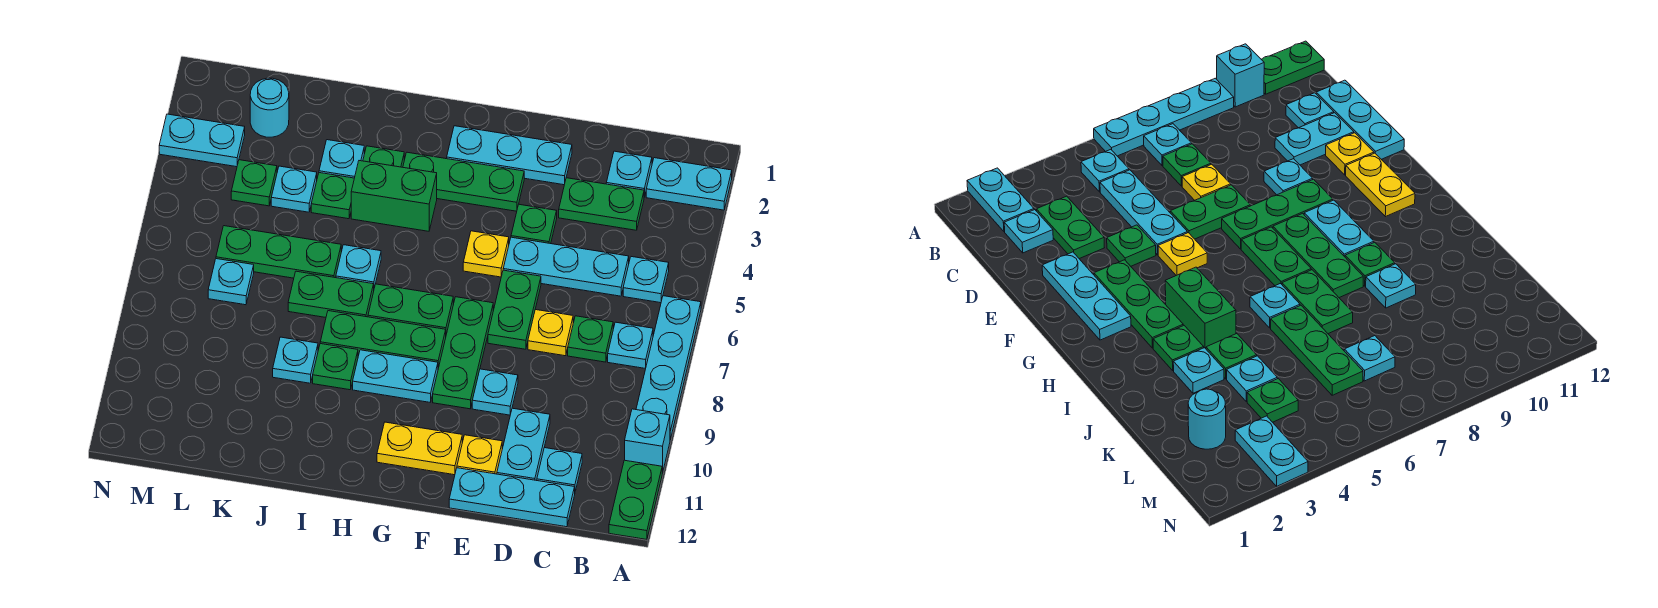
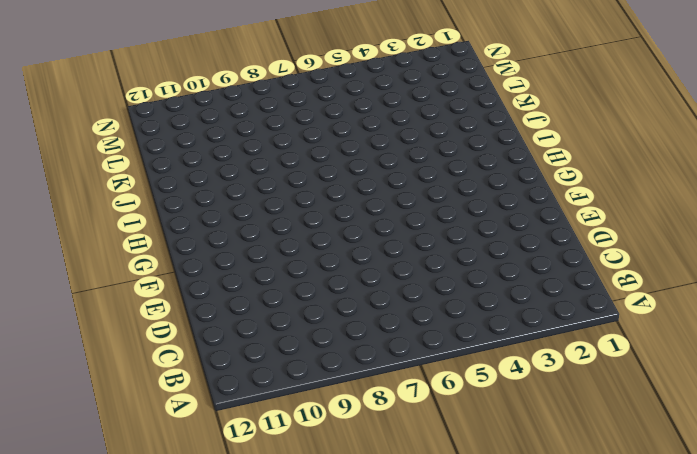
none -> cyan plate A2:B2 level 1
none -> cyan plate A6:A9 level 1
none -> cyan brick A10 level 1
none -> green plate A11:A12 level 1

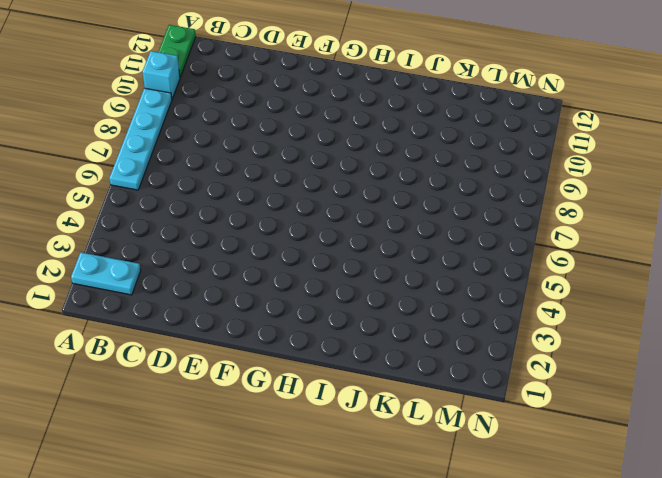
none -> cyan plate B5 level 1
none -> cyan plate B7 level 1
none -> cyan plate C2 level 1
none -> green plate C3:D3 level 1

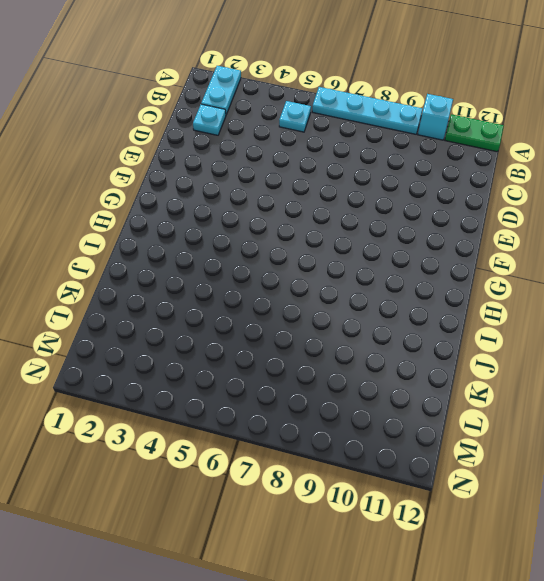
none -> cyan plate B7 level 1
none -> green plate C3:D3 level 1
none -> cyan plate C5:E5 level 1
none -> green plate C7 level 1

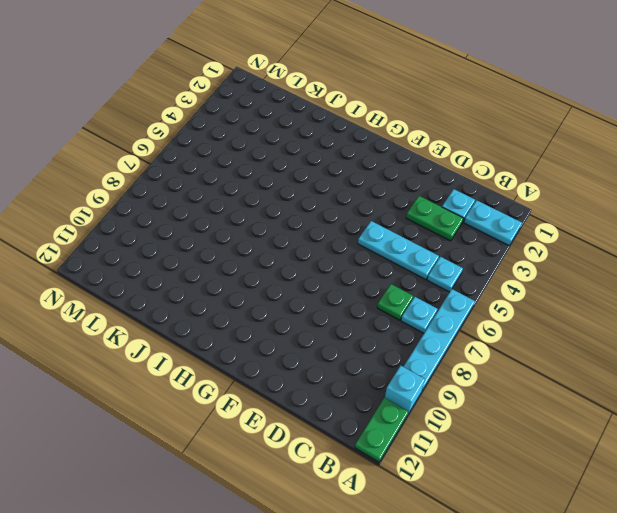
none -> cyan plate C11 level 1
none -> cyan plate C12:E12 level 1
none -> yellow plate D7 level 1
none -> cyan plate D10:D11 level 1

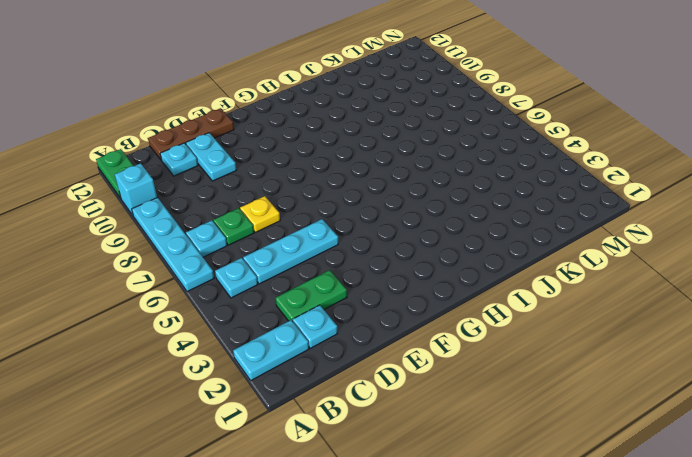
brown plate C12:E12 level 1 -> cyan plate C12:E12 level 1
none -> cyan plate E2:G2 level 1
none -> green plate E4 level 1
none -> green plate E6:E7 level 1
none -> cyan plate E9 level 1

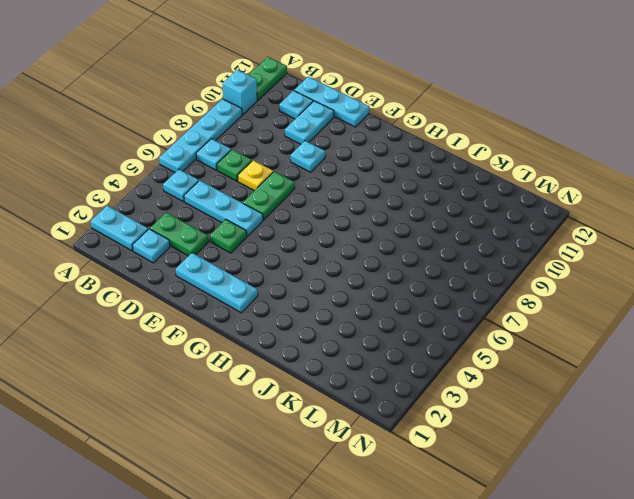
none -> yellow plate E11 level 1
none -> green plate F3:H3 level 1
none -> yellow plate F5 level 1
none -> green plate F7:F9 level 1

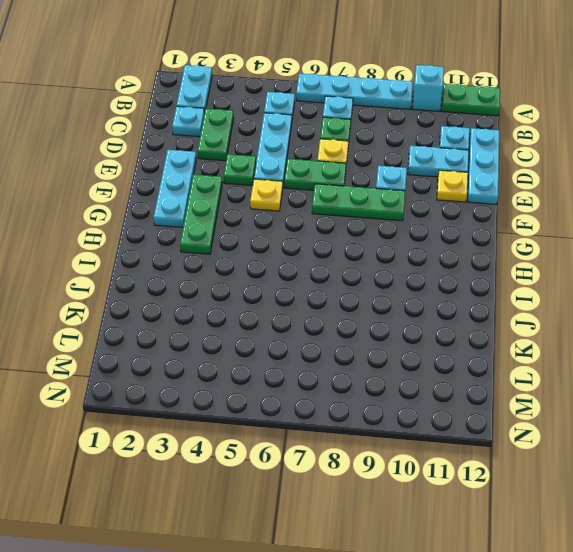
none -> yellow plate F11:G11 level 1
none -> green plate G7:H7 level 1
none -> green plate G8:I8 level 1
none -> cyan plate G9:H9 level 1

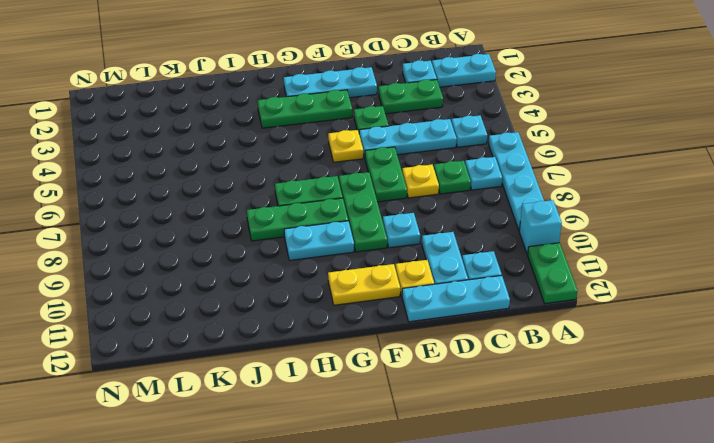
none -> green brick H4:I4 level 1
none -> green plate I3 level 1
none -> cyan plate I6 level 1
none -> green plate I7:J7 level 1

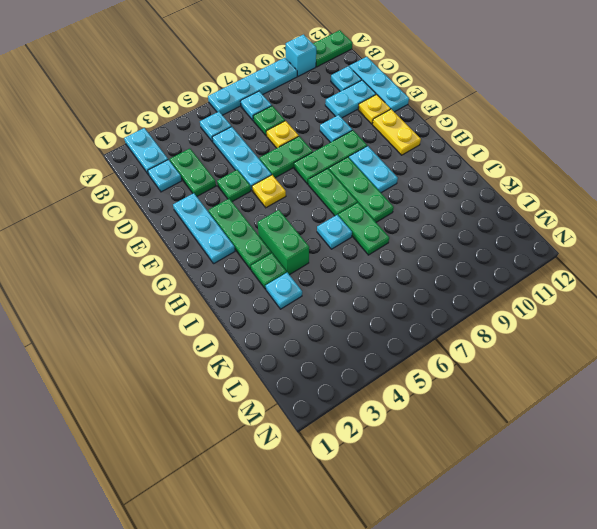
none -> green plate I9 level 1
none -> green plate J4 level 1
none -> green plate J6:L6 level 1
none -> cyan plate J9 level 1

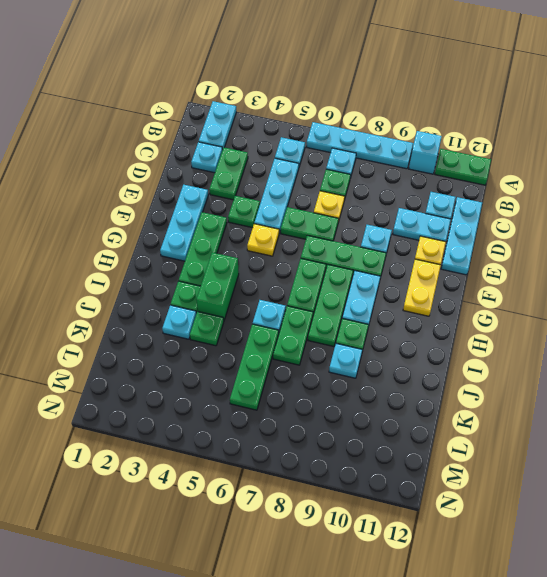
none -> cyan plate K4 level 1
none -> cyan round brick L2 level 1
none -> green plate L4 level 1
none -> cyan plate L7 level 1

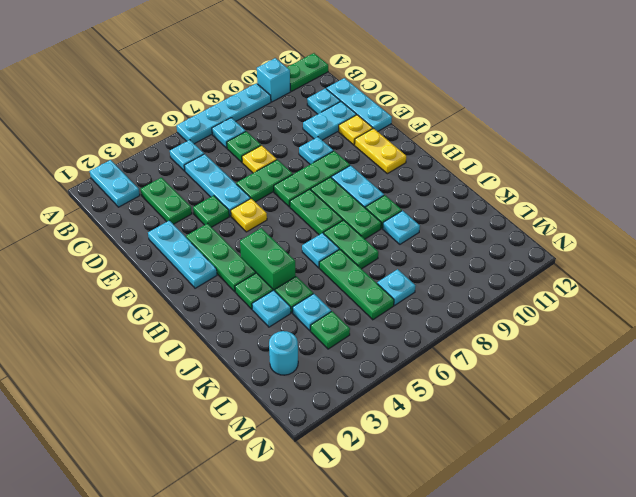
none -> cyan plate C2 level 1
none -> cyan plate M3:N3 level 1

